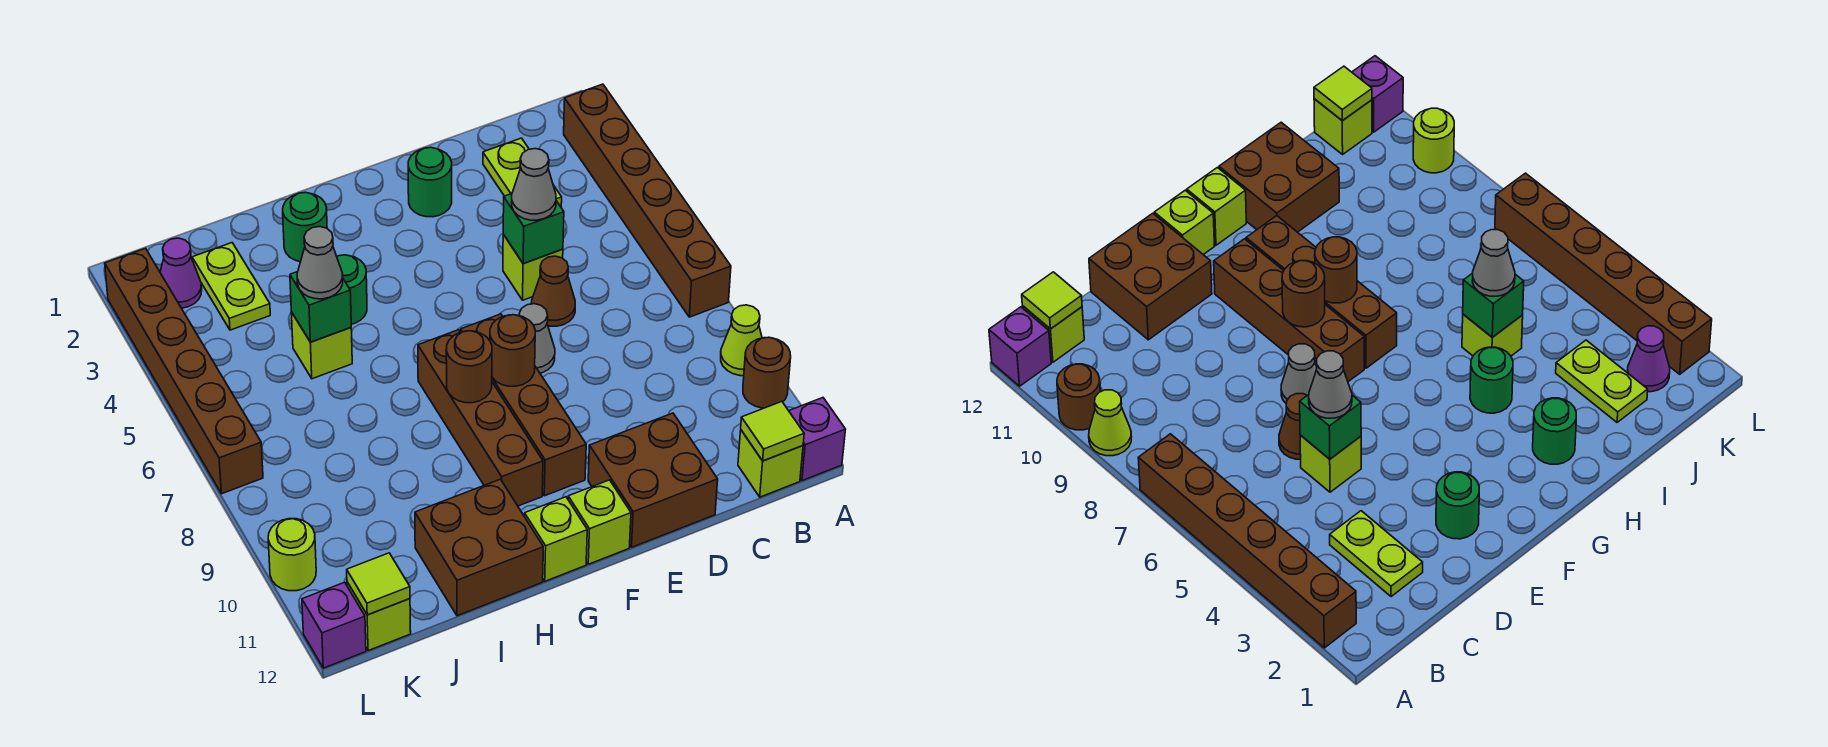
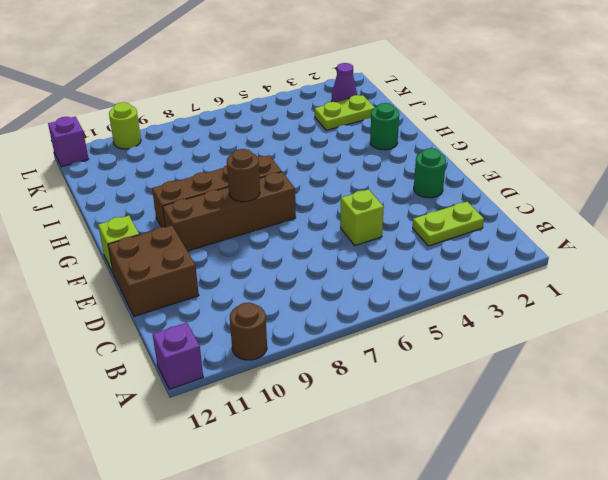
none -> brown brick A2:A7 level 1
none -> lime cone A9 level 1
none -> lime brick B12 level 1
none -> brown cone D6 level 1

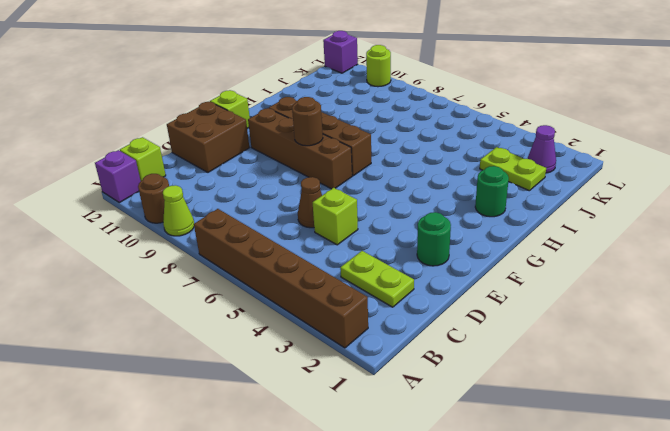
none -> grey cone E7 level 1
none -> lime brick G12 level 1
none -> green round brick H4 level 1
none -> brown brick H11:I12 level 1

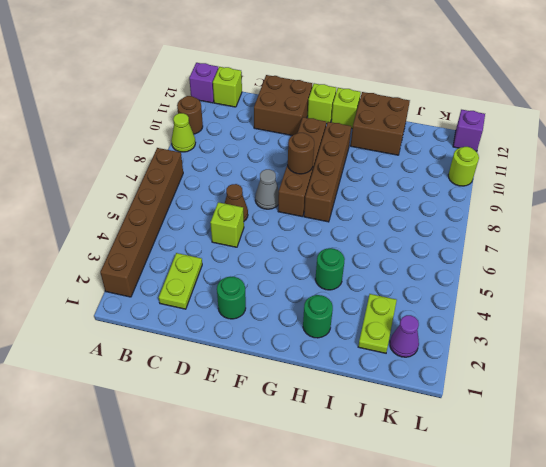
none -> lime brick I5 level 1
none -> lime brick K12 level 1
none -> brown brick L2:L7 level 1
none -> lime tile B12 level 2

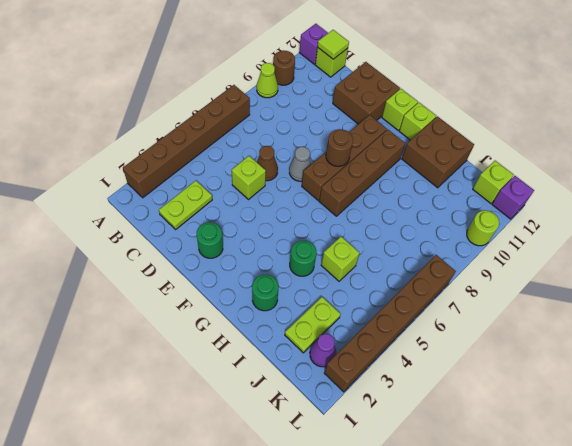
none -> green brick D5 level 2
none -> brown round brick G8 level 2
none -> green brick I5 level 2
none -> lime tile K12 level 2

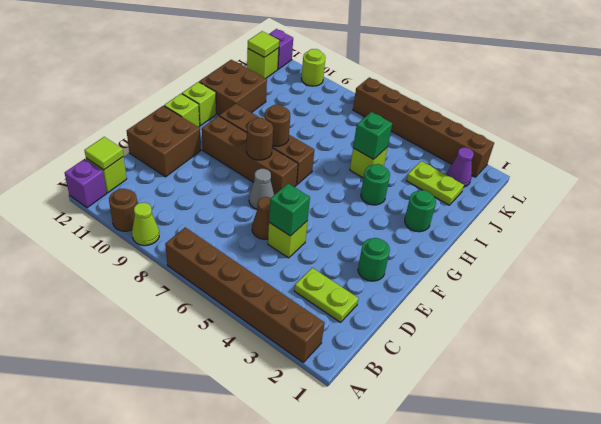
none -> grey cone D5 level 3
none -> grey cone I5 level 3

